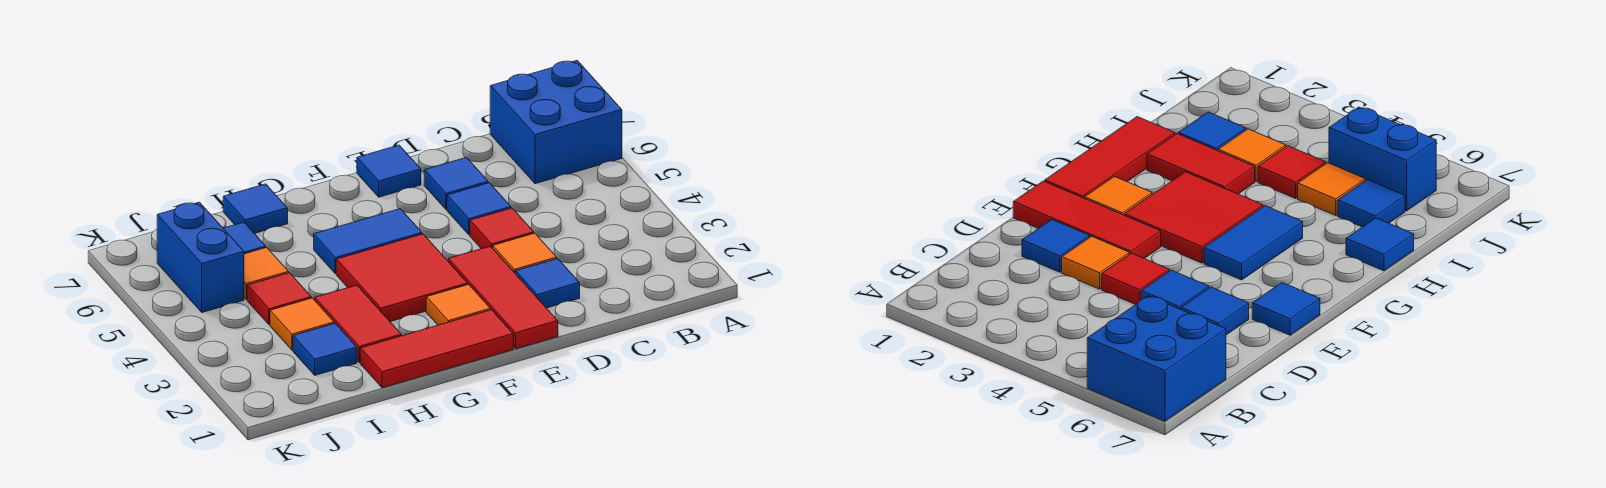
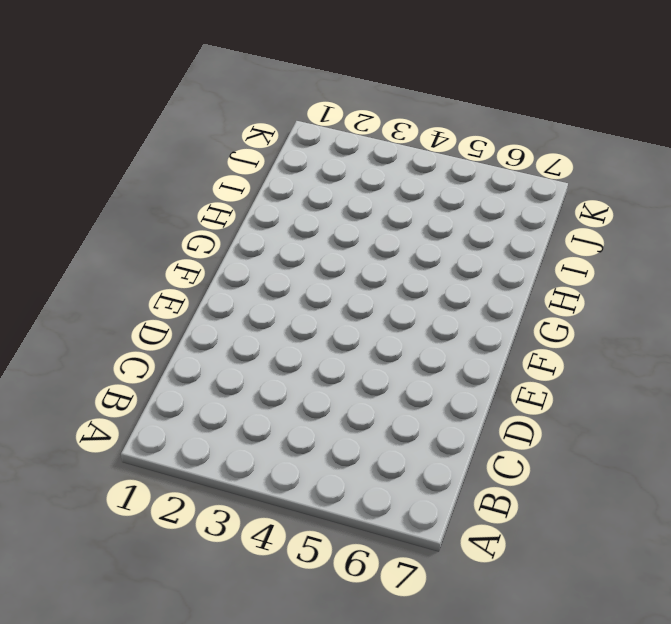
none -> blue brick A6:B7 level 1
none -> blue tile D2 level 1
none -> orange tile D3 level 1

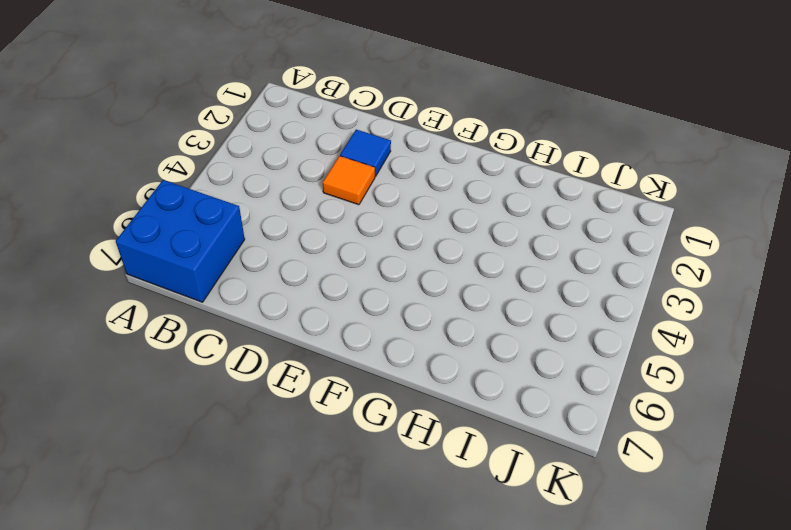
none -> red tile D4 level 1
none -> blue tile D5 level 1
none -> blue tile D6 level 1

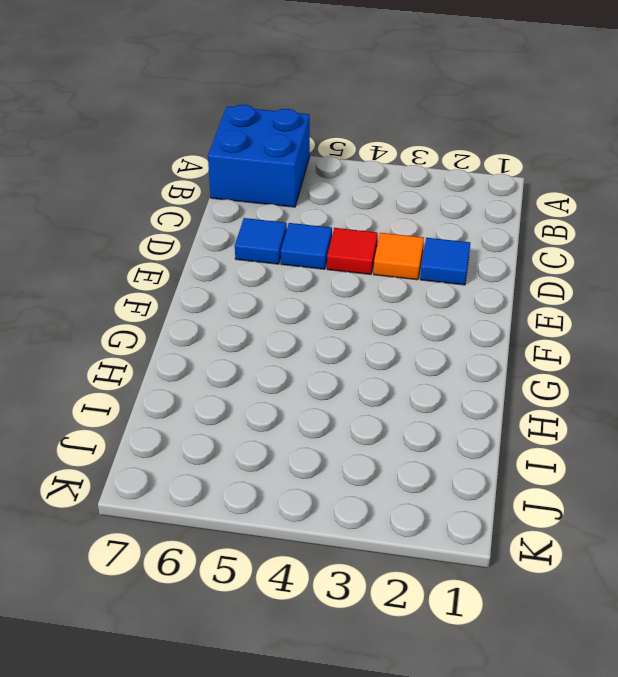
none -> red tile E1:E3 level 1
none -> blue tile E7 level 1
none -> red tile F1:H1 level 1

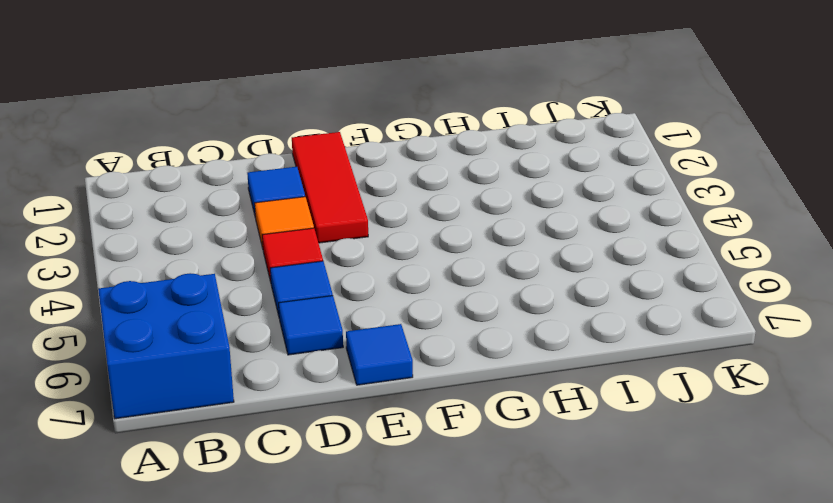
none -> red tile F1:H1 level 1
none -> orange tile F2 level 1
none -> red tile F3:G4 level 1

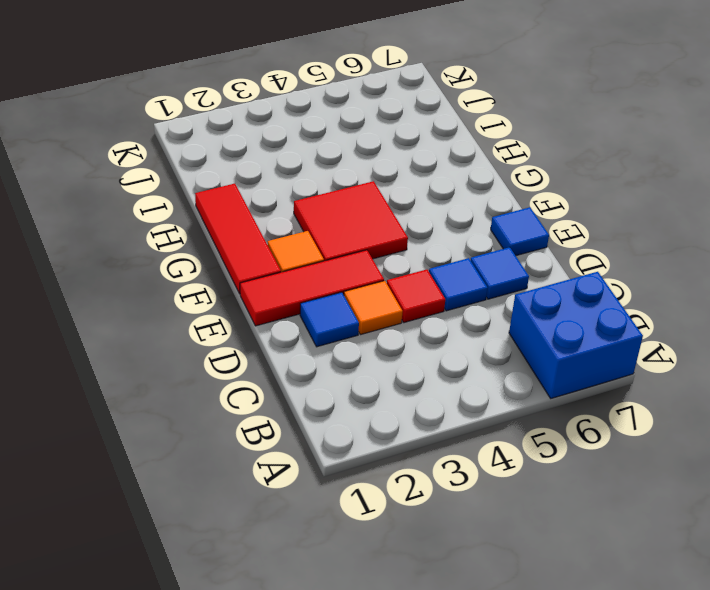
none -> blue tile F5:G5 level 1
none -> red tile H2:H3 level 1
none -> blue tile H7 level 1

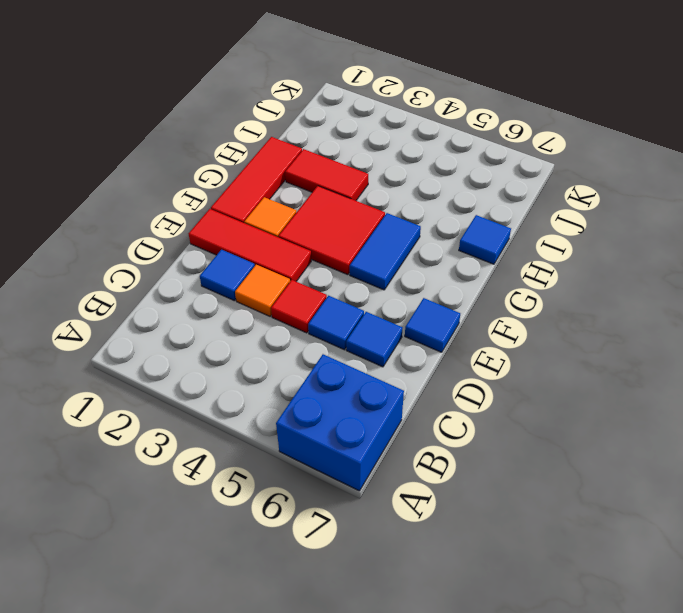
none -> blue tile I2 level 1
none -> orange tile I3 level 1
none -> red tile I4 level 1

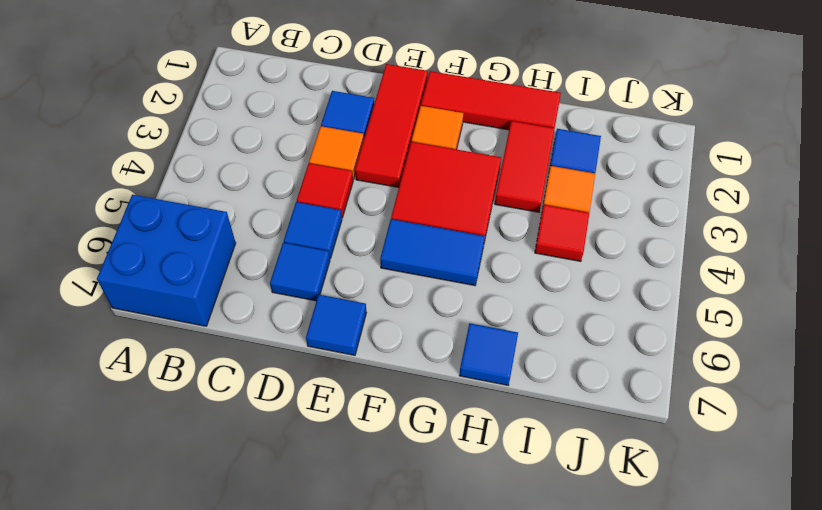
none -> orange tile I5 level 1
none -> blue tile I6 level 1
none -> blue brick J5:J6 level 1

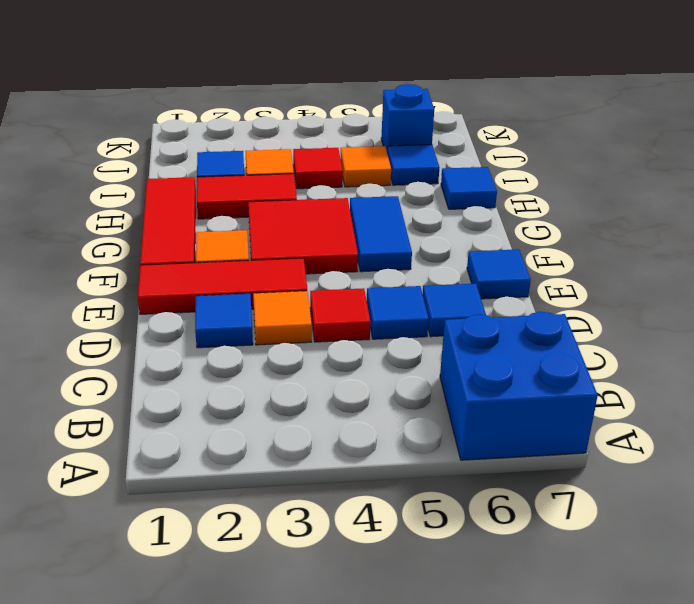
blue brick J6 level 1 -> blue brick J5:J6 level 1

